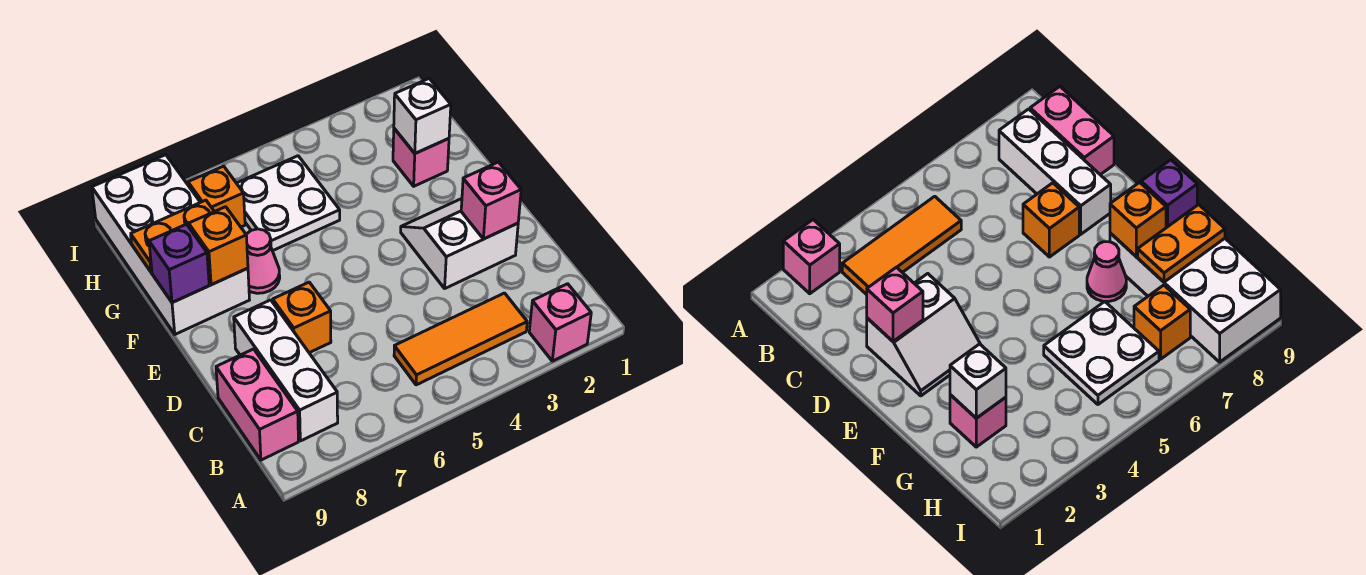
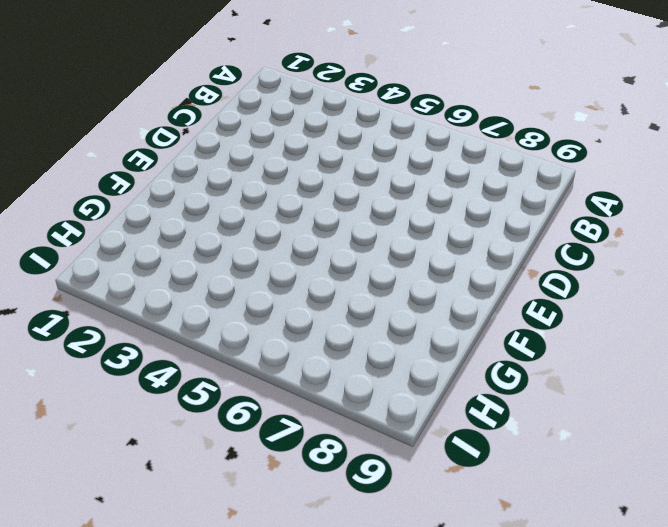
none -> pink brick A2 level 1
none -> orange tile B3:B5 level 1
none -> white brick B8:D8 level 1

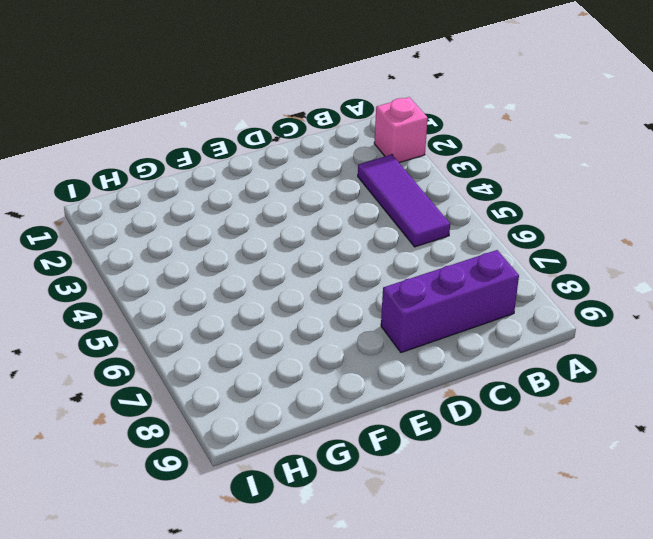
purple tile B3:B5 level 1 -> orange tile B3:B5 level 1
purple brick B8:D8 level 1 -> white brick B8:D8 level 1
none -> pink brick B9:C9 level 1
none -> white slope D2:E3 level 1 top D
none -> orange brick D7 level 1

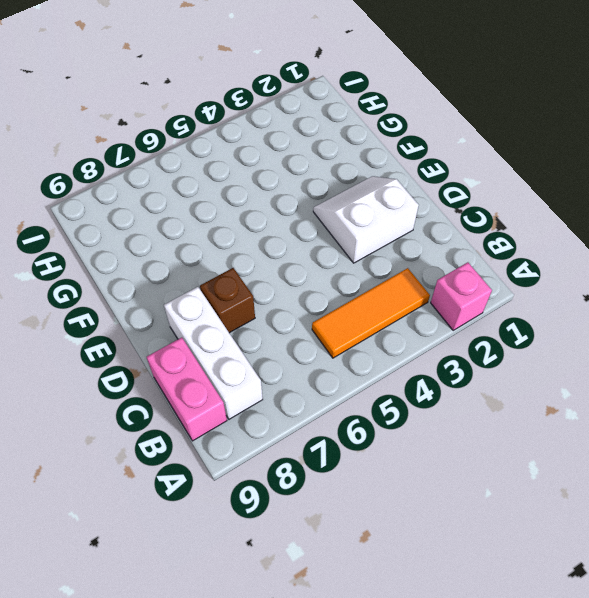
brown brick D7 level 1 -> orange brick D7 level 1
none -> pink cone F7 level 1
none -> white brick F8:I9 level 1
none -> pink brick G2 level 1

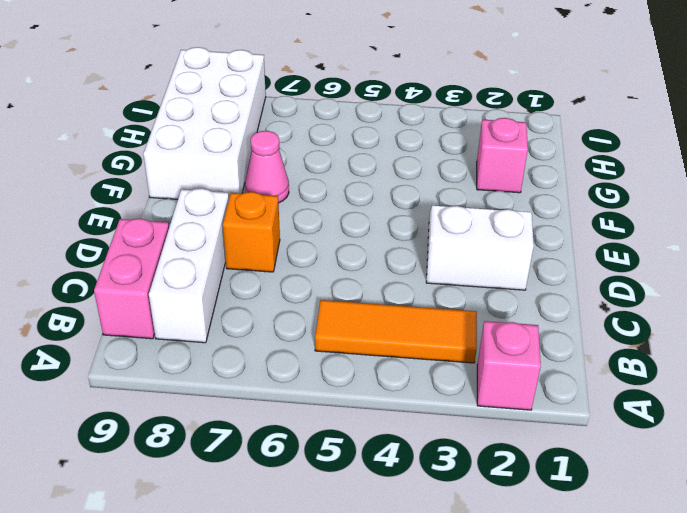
none -> white plate G5:H6 level 1
none -> orange brick H7 level 1
none -> pink brick D2 level 2

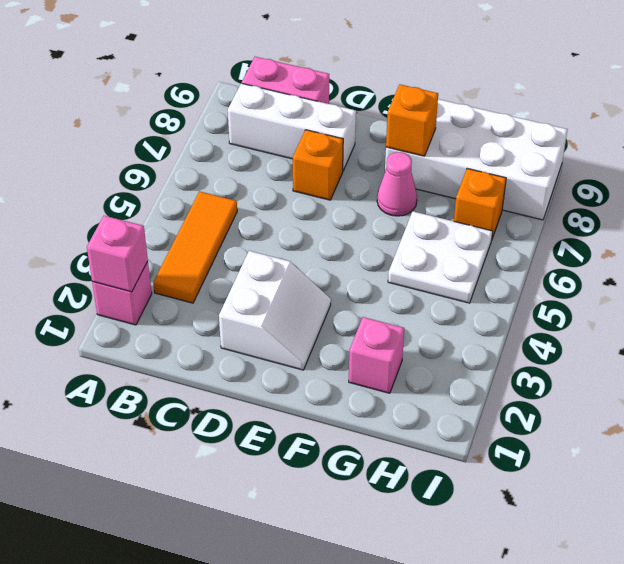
pink brick A2 level 2 -> pink brick D2 level 2
none -> purple brick F9 level 2
none -> white brick G2 level 2
none -> orange plate G8:G9 level 2

